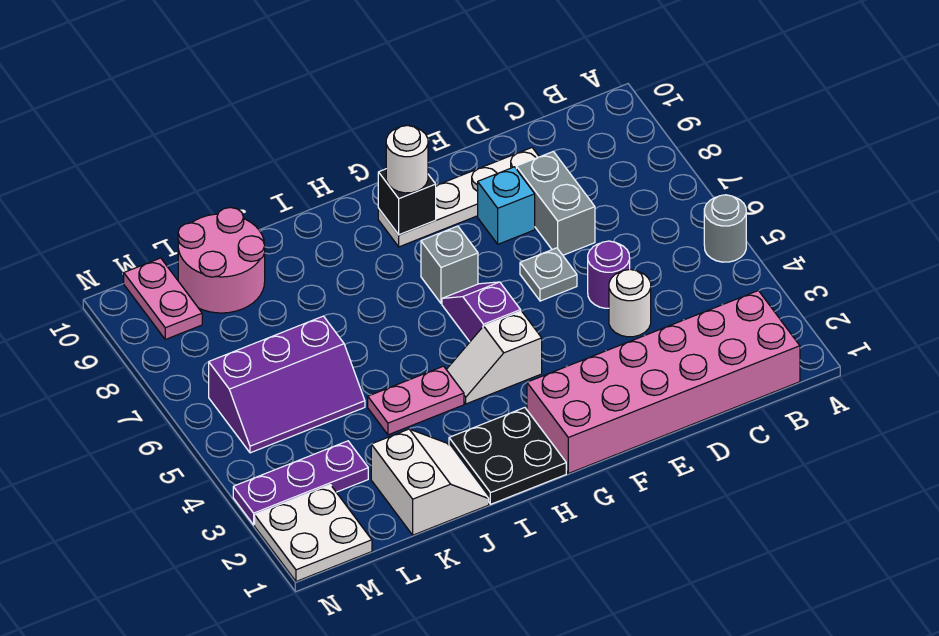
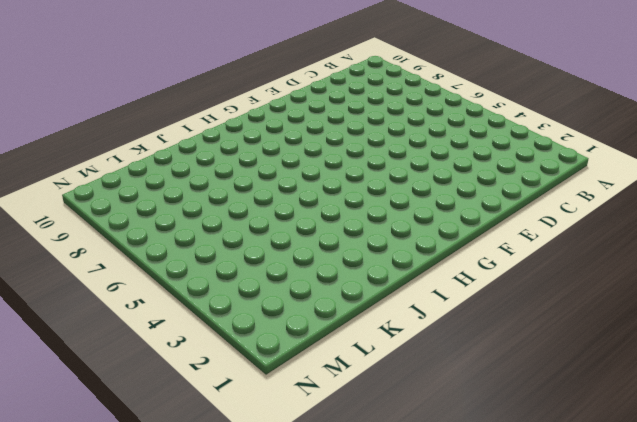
none -> grey round brick A5 level 1
none -> pink brick B1:G2 level 1
none -> white round brick D4 level 1

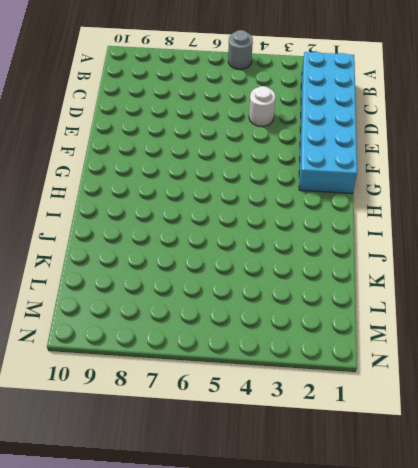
cyan brick B1:G2 level 1 -> pink brick B1:G2 level 1
none -> purple round brick D5 level 1
none -> grey brick D7:D8 level 1
none -> white plate D9:G9 level 1

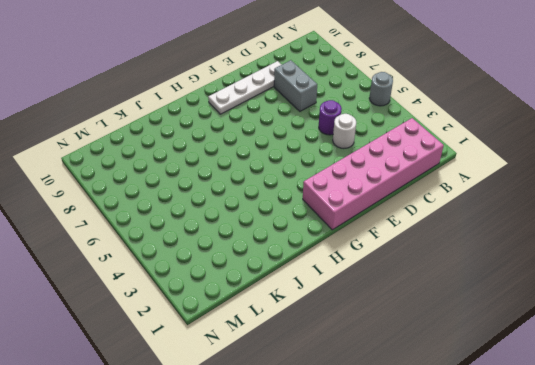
none -> grey plate E6 level 1
none -> cyan brick E8 level 1
none -> white slope G4:H4 level 1 top G

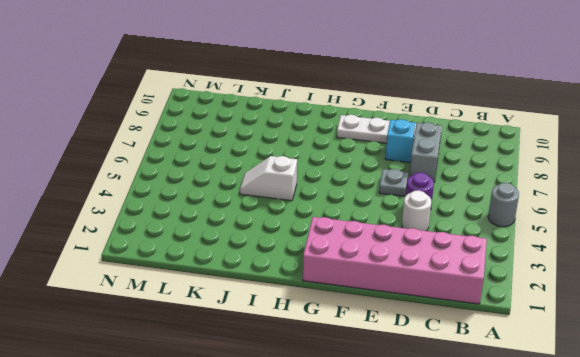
white slope I5:J5 level 1 top I -> white slope G4:H4 level 1 top G
none -> purple slope G5:G6 level 1 top 5
none -> grey brick G7 level 1
none -> black plate H1:I2 level 1

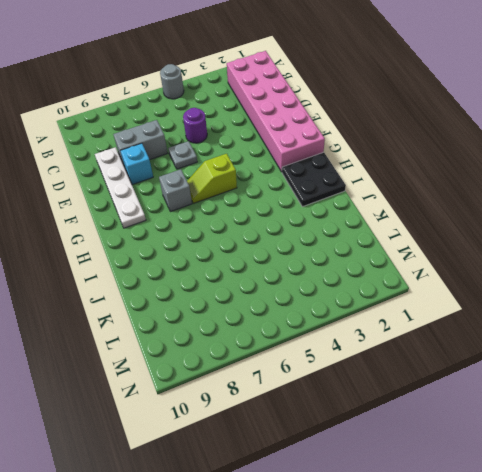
lime slope G5:G6 level 1 top 5 -> purple slope G5:G6 level 1 top 5
none -> white round brick D4 level 1
none -> white slope G4:H4 level 1 top G
none -> pink plate I4:J4 level 1

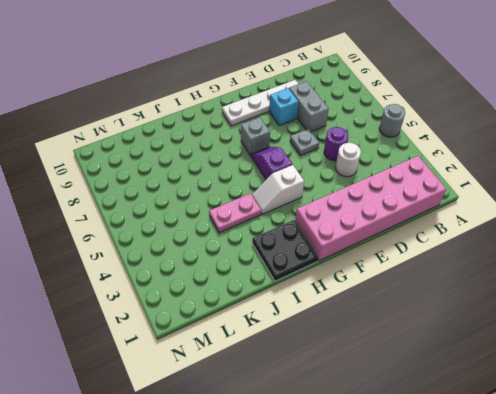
none -> white slope J1:K2 level 1 top K
none -> purple slope K5:M6 level 1 top 6
none -> pink round brick K9:L10 level 1

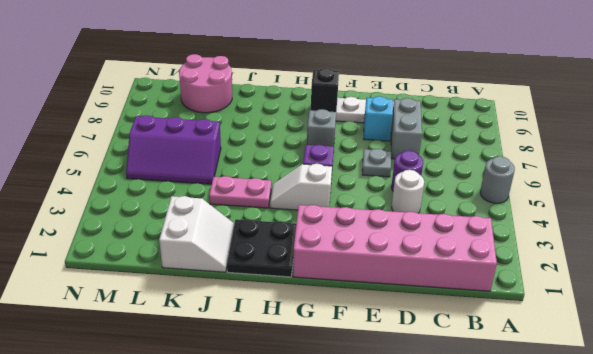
none -> purple plate L3:N3 level 1
none -> white plate M1:N2 level 1
none -> pink plate M9:M10 level 1

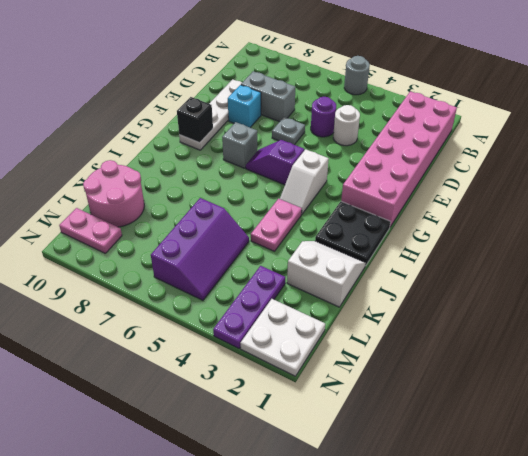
none -> white round brick G9 level 3

